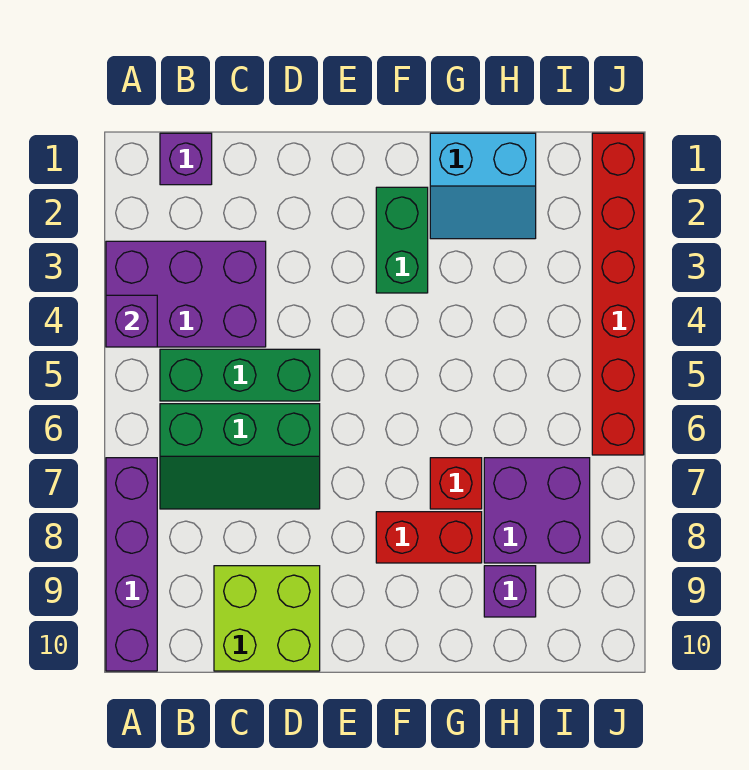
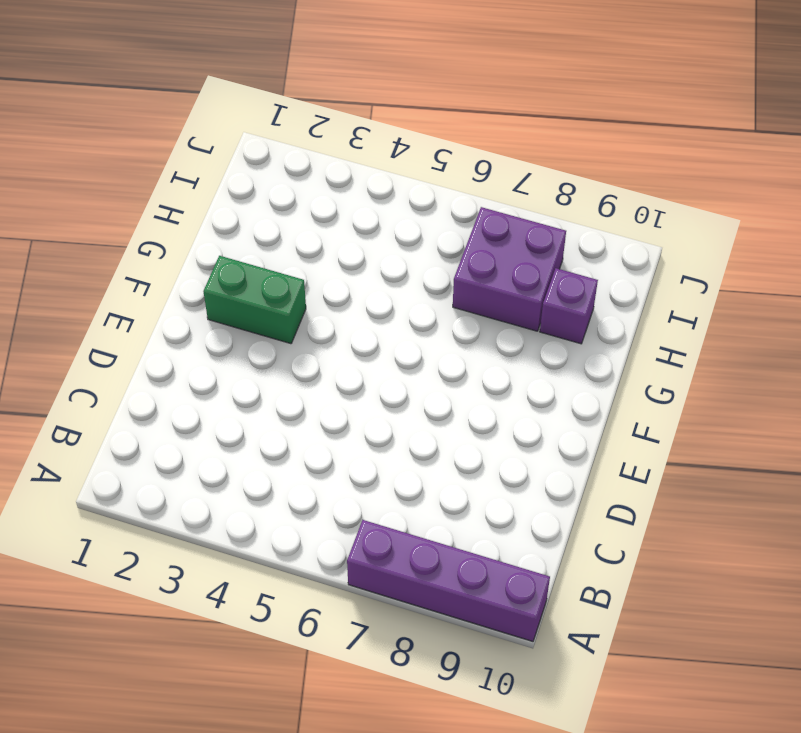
none -> purple brick A3:C4 level 1
none -> purple brick B1 level 1
none -> green brick B5:D5 level 1

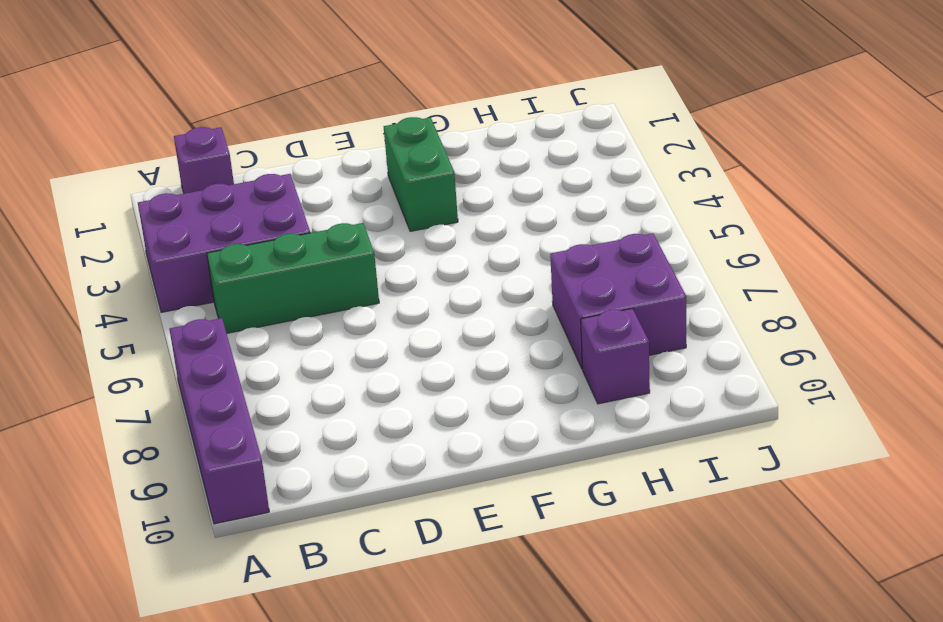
none -> green slope B6:D7 level 1 top 6
none -> lime brick C9:D10 level 1
none -> red brick F8:G8 level 1

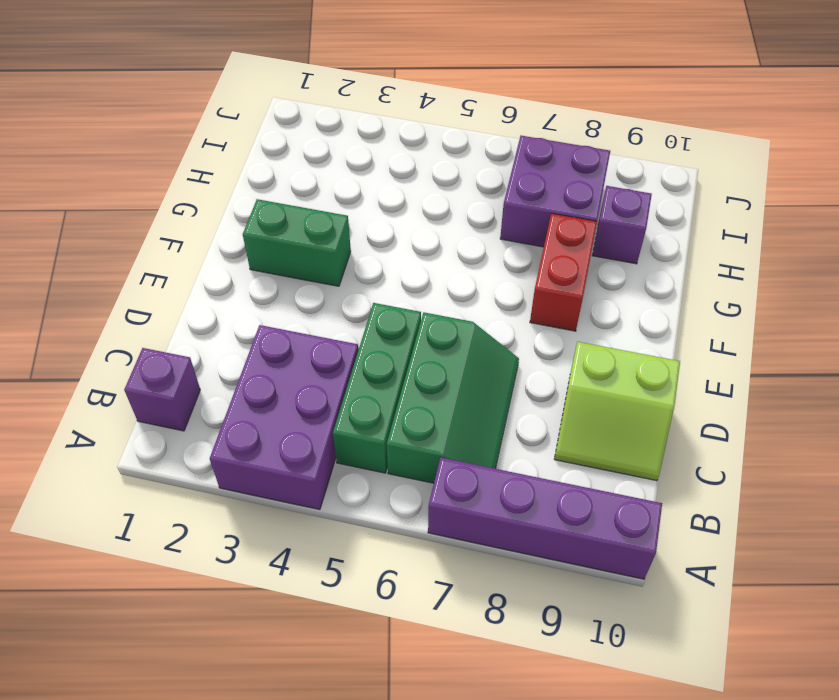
lime slope C9:D10 level 1 top D -> lime brick C9:D10 level 1
none -> cyan slope G1:H2 level 1 top 1
none -> red brick G7 level 1
none -> red brick J1:J6 level 1

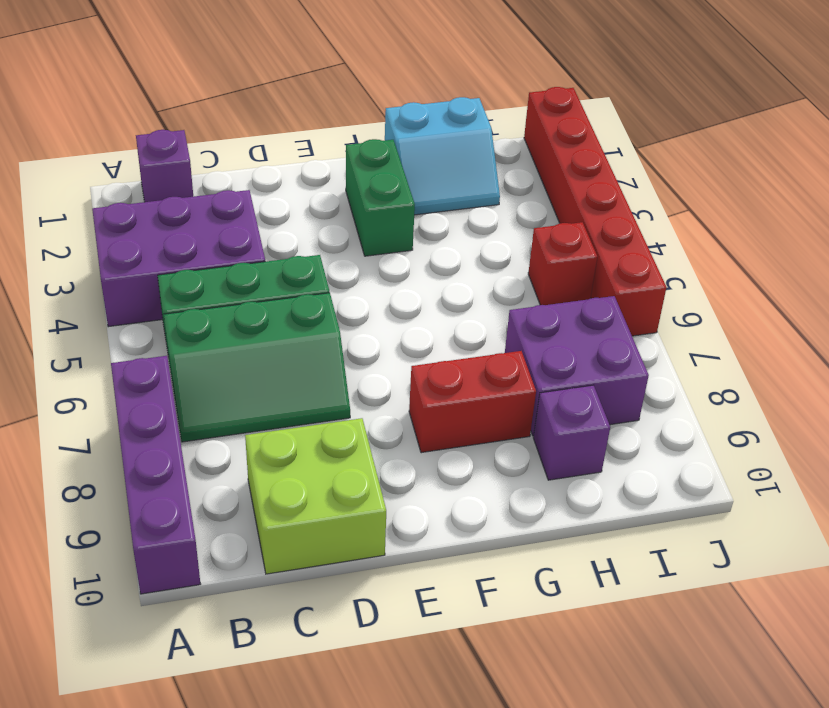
red brick I5 level 1 -> red brick G7 level 1
none -> purple brick A4 level 2

